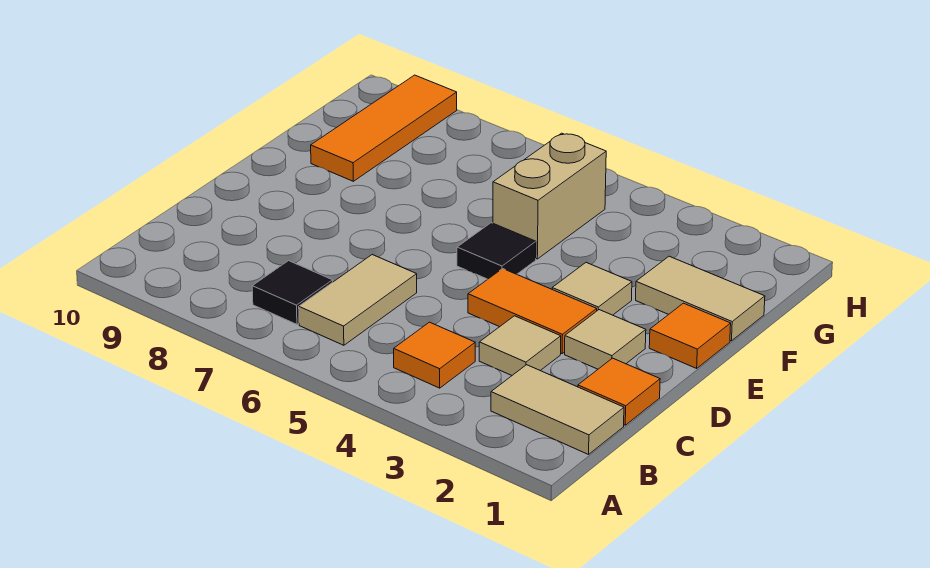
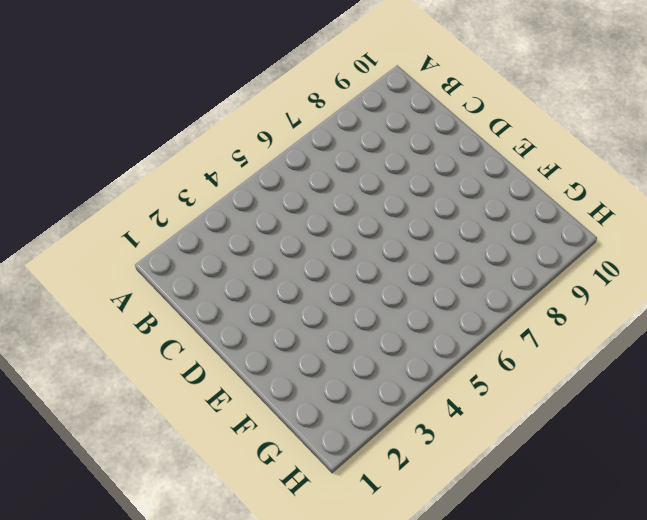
none -> tan tile B1:B2 level 1
none -> orange tile B4 level 1
none -> tan tile B6:C6 level 1

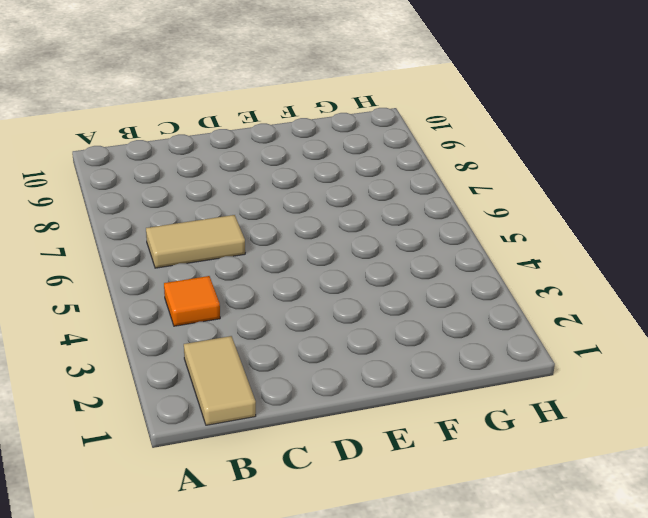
none -> black tile B7 level 1
none -> orange tile C1 level 1
none -> tan tile C3 level 1

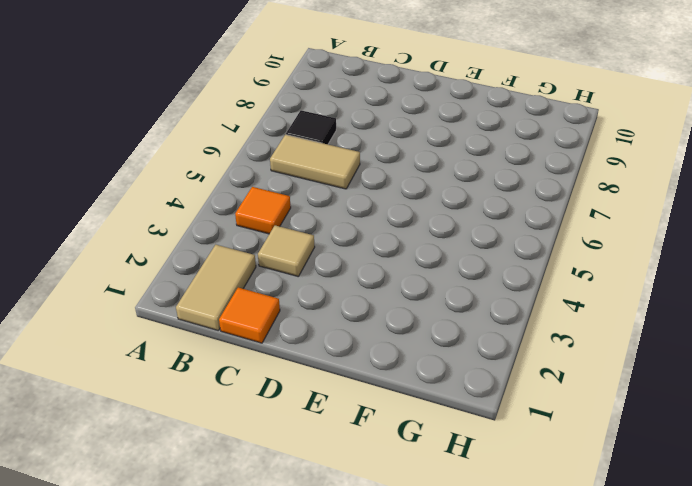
none -> tan tile D2 level 1
none -> orange tile D3:D4 level 1
none -> orange tile E1 level 1

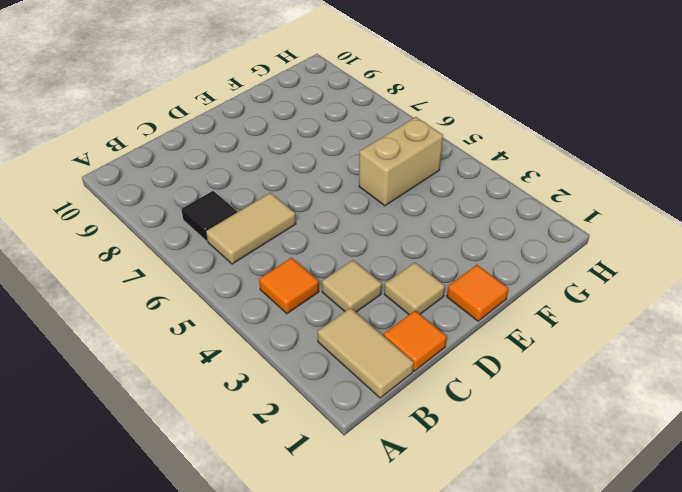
none -> orange tile D3:D4 level 1
none -> tan tile E3 level 1
none -> black tile E5 level 1

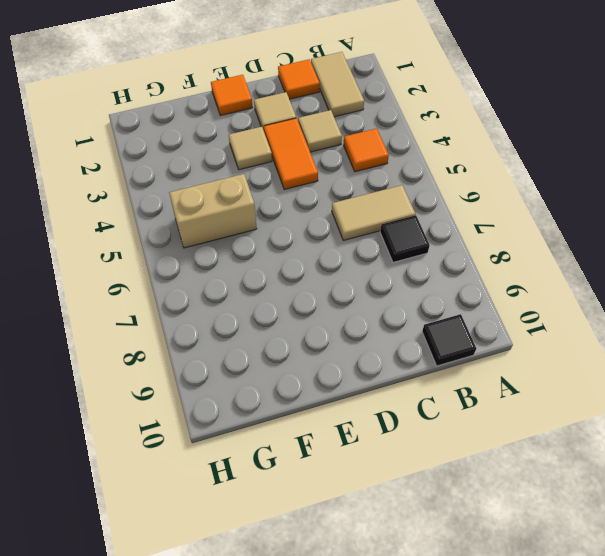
black tile B10 level 1 -> black tile E5 level 1
none -> tan tile F1:F2 level 1
none -> orange tile F9:H9 level 1

